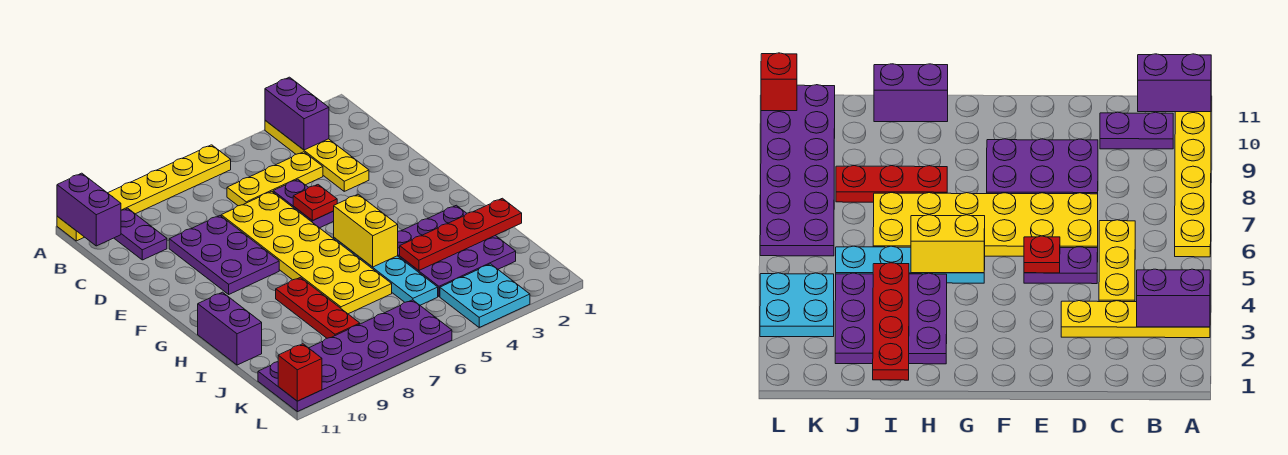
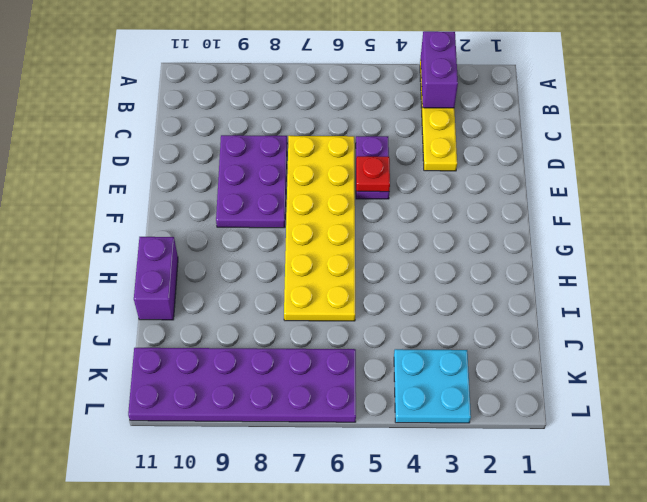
none -> yellow plate A6:A11 level 1
none -> purple plate B10:C10 level 1
none -> yellow plate C4:C6 level 1

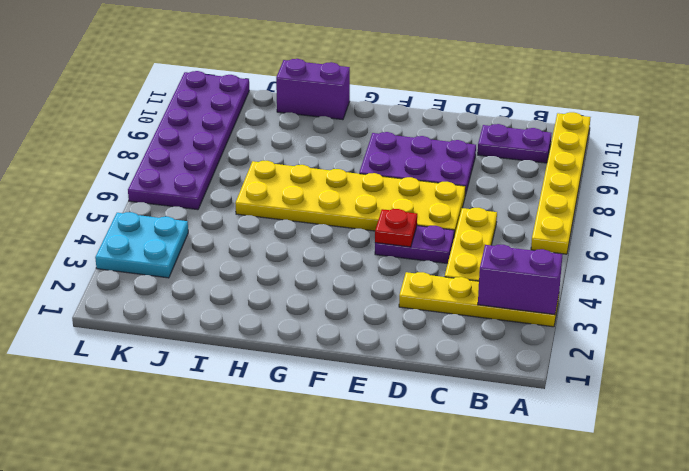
none -> cyan plate G5:J5 level 1
none -> purple plate H2:J4 level 1
none -> red plate H8:J8 level 1

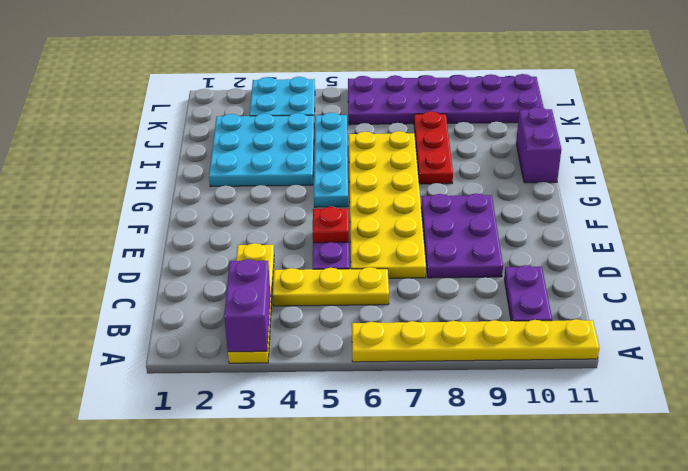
cyan plate H2:J4 level 1 -> purple plate H2:J4 level 1
none -> purple brick A11:B11 level 2
none -> yellow brick G5:H5 level 2
none -> red plate I1:I4 level 2

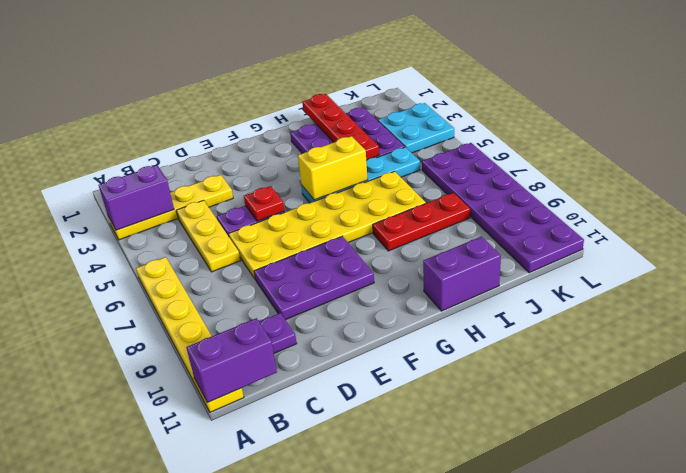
none -> red brick L11 level 2

